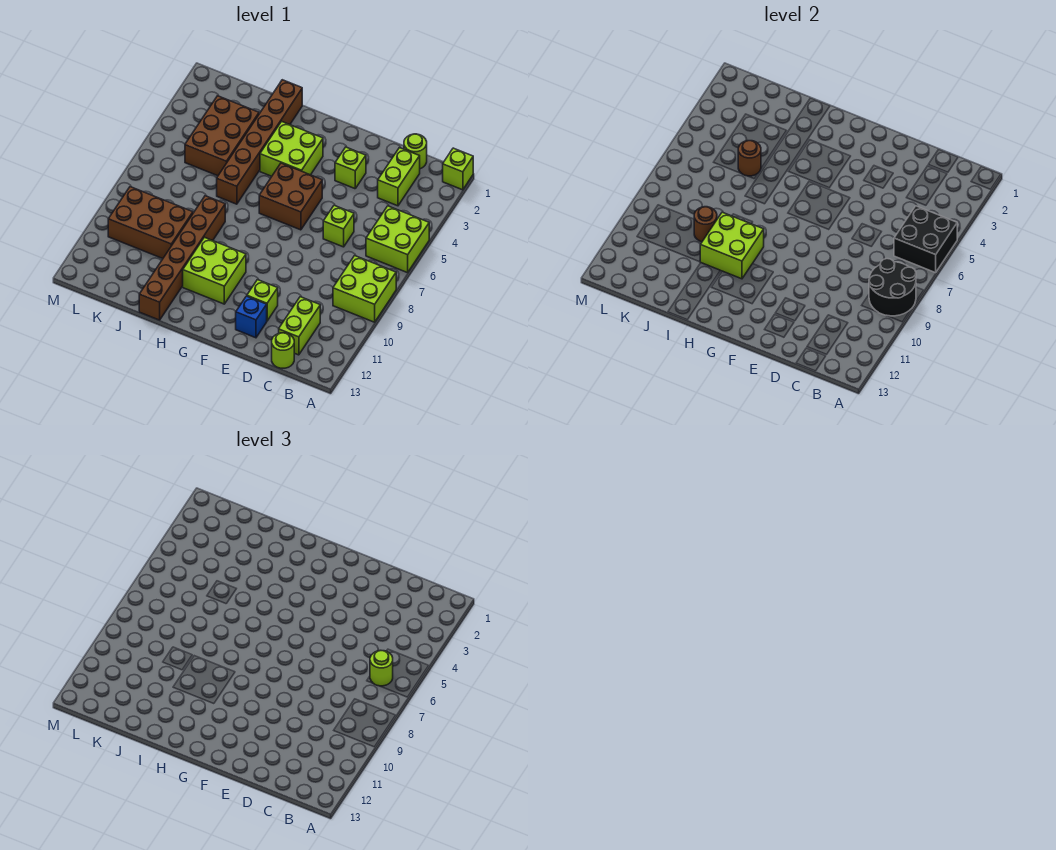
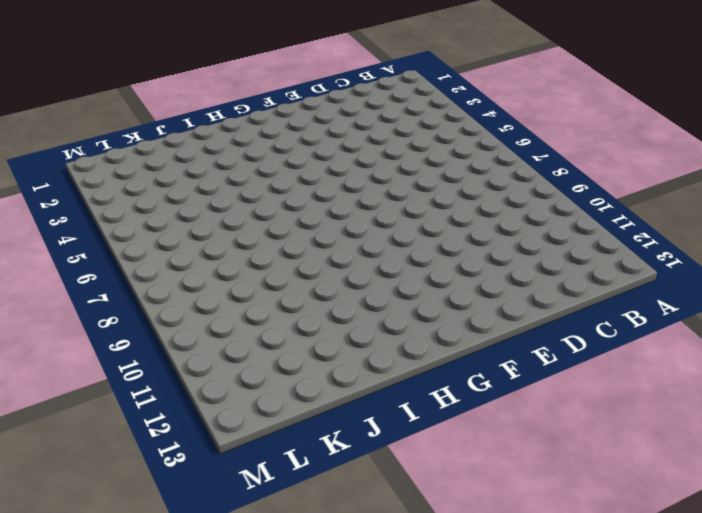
none -> lime brick A1 level 1
none -> lime brick A5:B6 level 1
none -> lime brick A8:B9 level 1

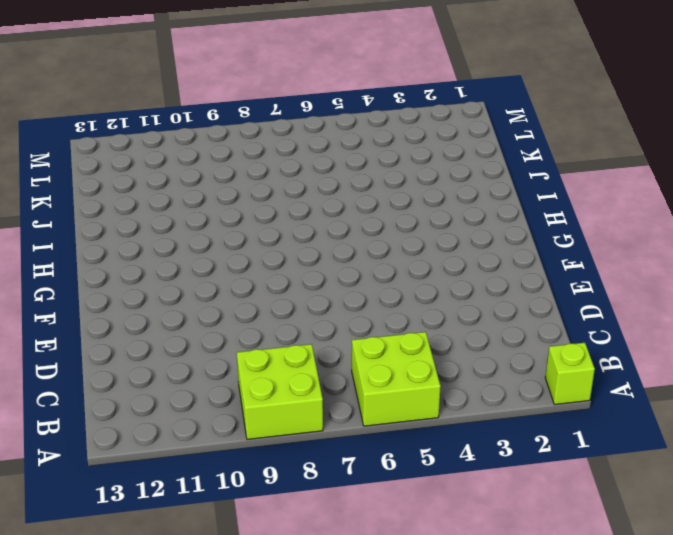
none -> lime round brick C1 level 1
none -> lime brick C2:C3 level 1
none -> lime brick C11:C12 level 1

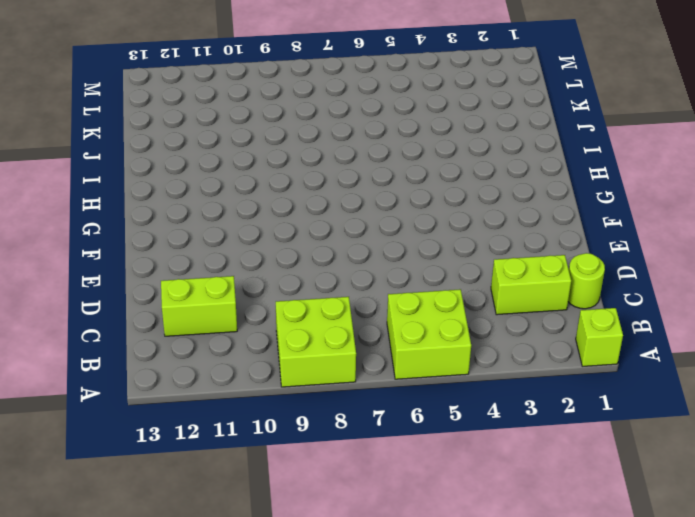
none -> lime round brick C13 level 1
none -> lime brick D6 level 1
none -> lime brick E3 level 1

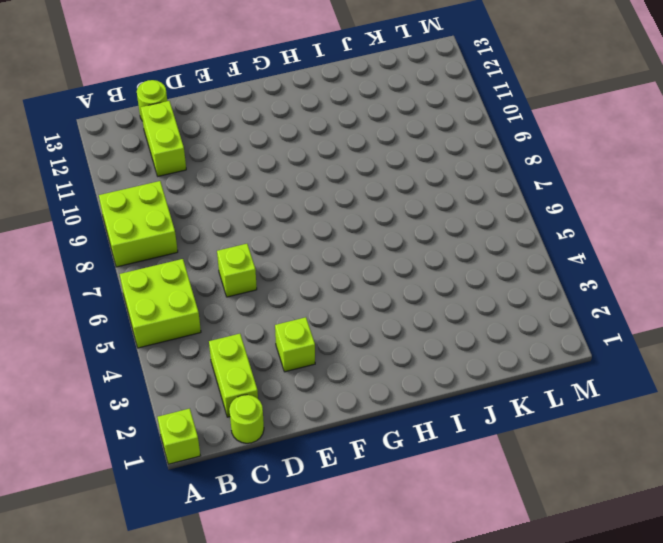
none -> lime brick E11 level 1
none -> blue brick E12 level 1
none -> brown brick F5:G6 level 1

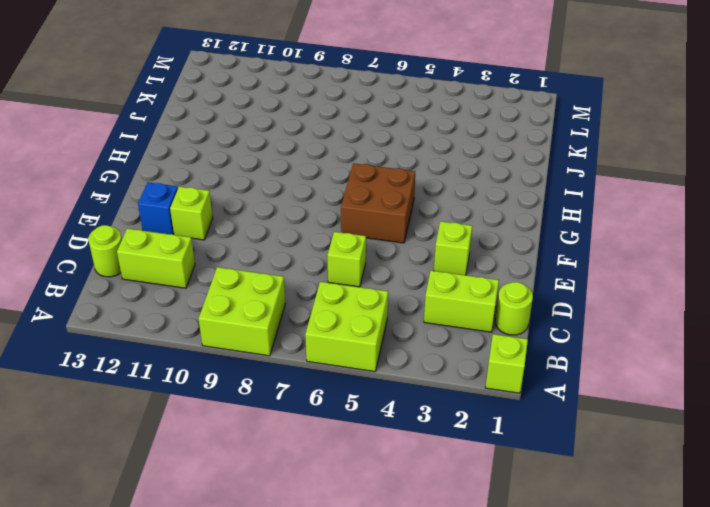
none -> lime brick G3:H4 level 1
none -> lime brick G10:H11 level 1
none -> brown brick I1:I6 level 1

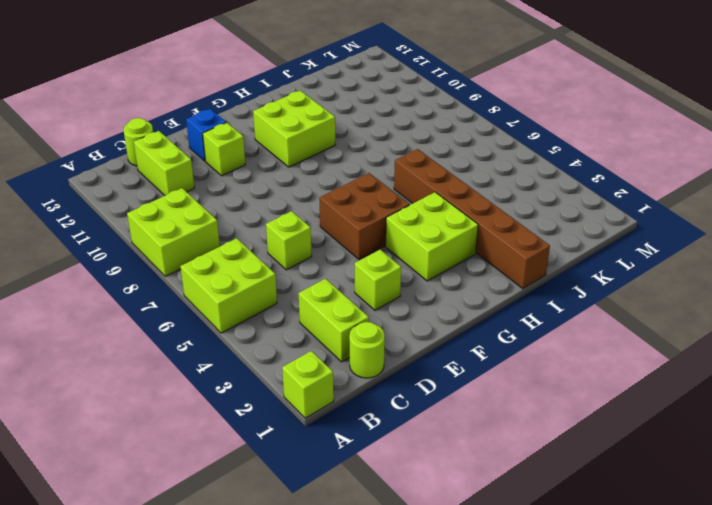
none -> brown brick I8:I13 level 1
none -> brown brick J3:K5 level 1
none -> brown brick J9:L10 level 1

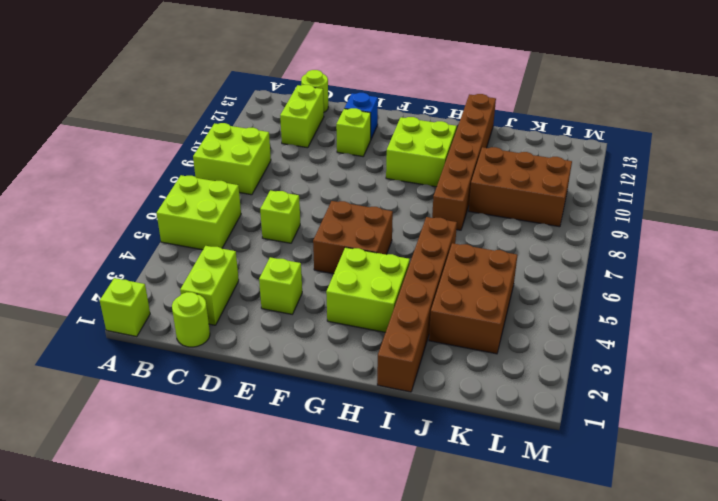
none -> black brick A5:B6 level 2
none -> black round brick A8:B9 level 2
none -> lime brick H9:I10 level 2

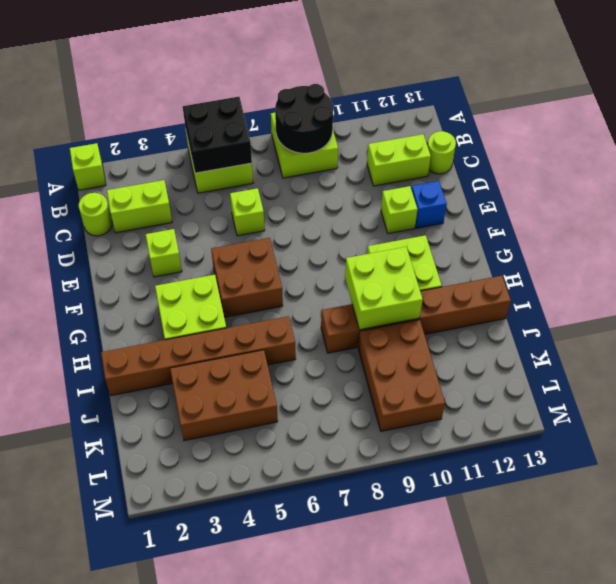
none -> brown round brick J5 level 2
none -> brown round brick J9 level 2
none -> lime round brick B6 level 3

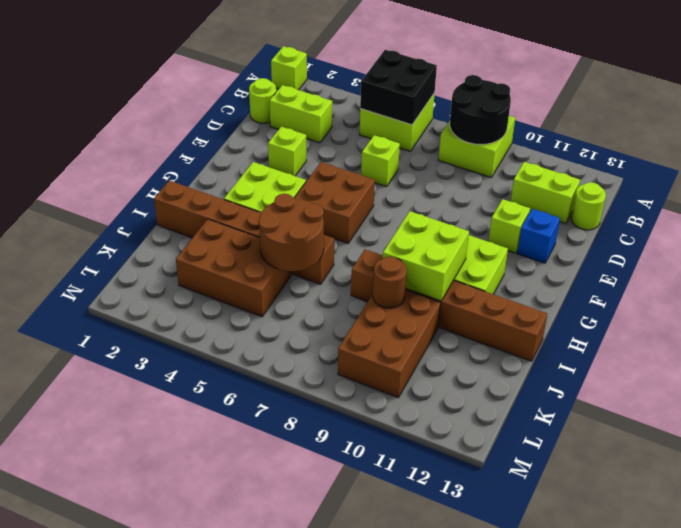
brown round brick I5:J6 level 2 -> brown round brick J5 level 2
none -> lime round brick B6 level 3

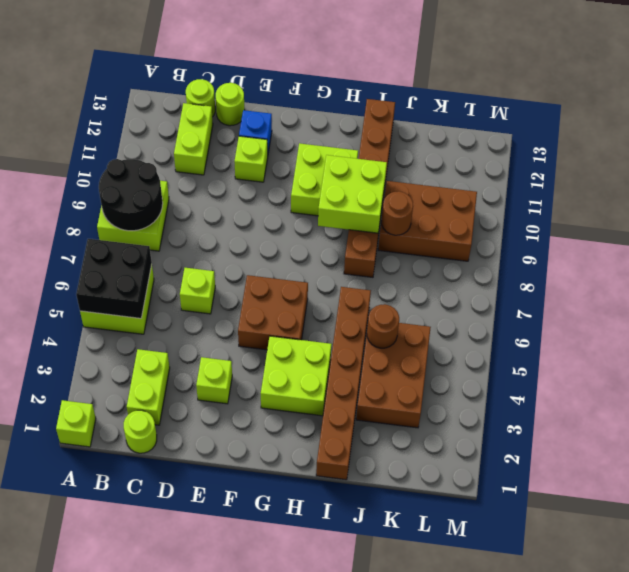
lime round brick D13 level 1 -> lime round brick B6 level 3

